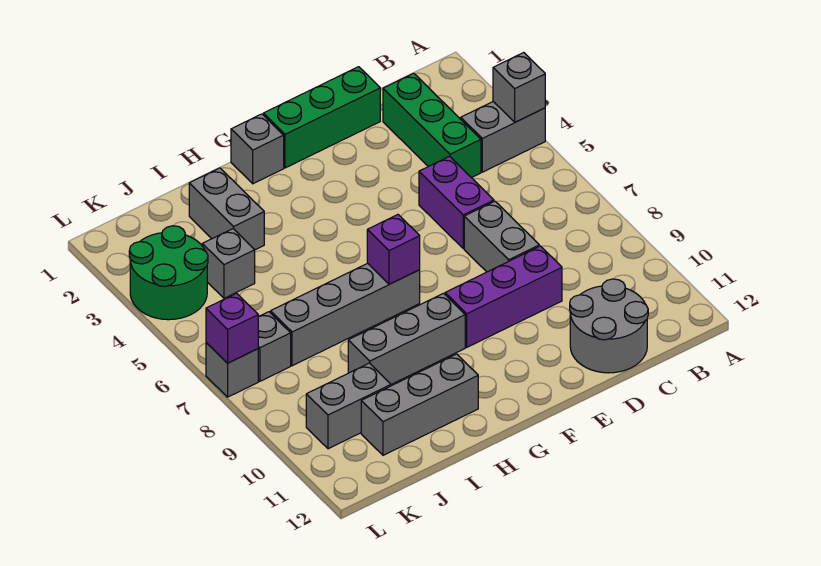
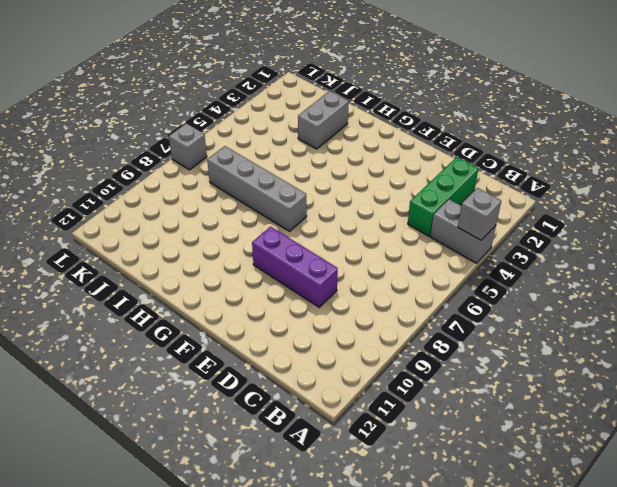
none -> grey round brick C11:D12 level 1
none -> green brick D1:F1 level 1
none -> purple brick D5:D6 level 1

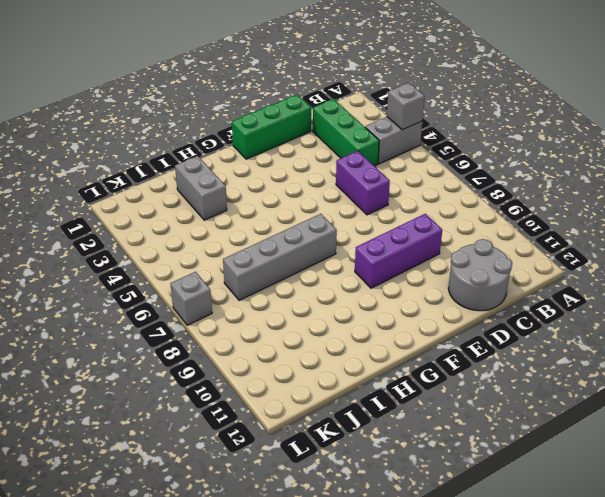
none -> grey brick D7:D8 level 1
none -> grey brick G1 level 1
none -> grey brick G9:I9 level 1

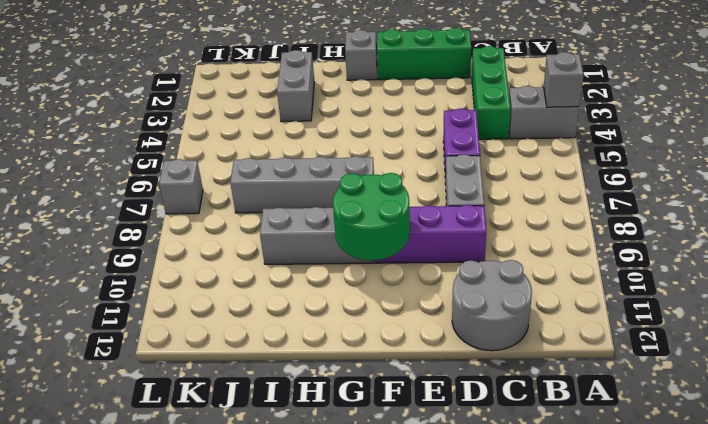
green round brick F9:G10 level 2 -> green round brick K3:L4 level 1
none -> grey brick H11:J11 level 1
none -> grey brick J4 level 1
none -> grey brick J10:K10 level 1

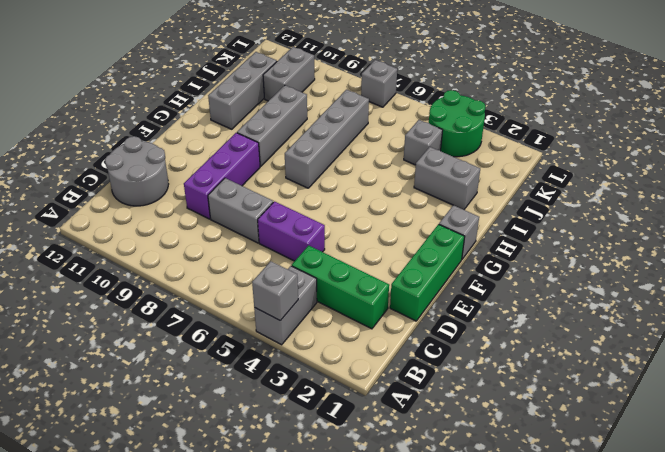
none -> grey brick K7 level 1
none -> purple brick G7 level 2
none -> purple brick L7 level 2

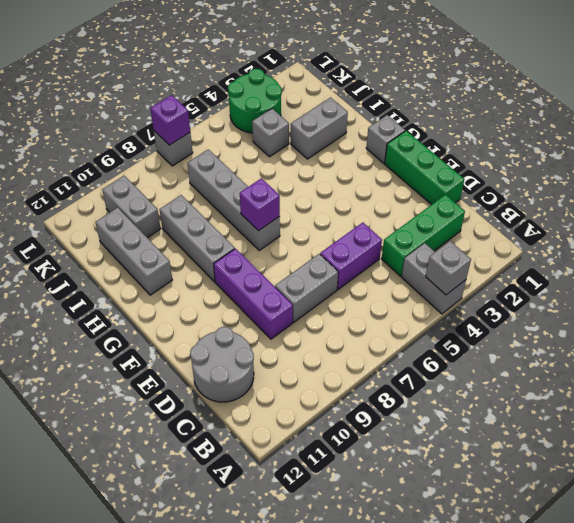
none -> grey brick K7 level 1

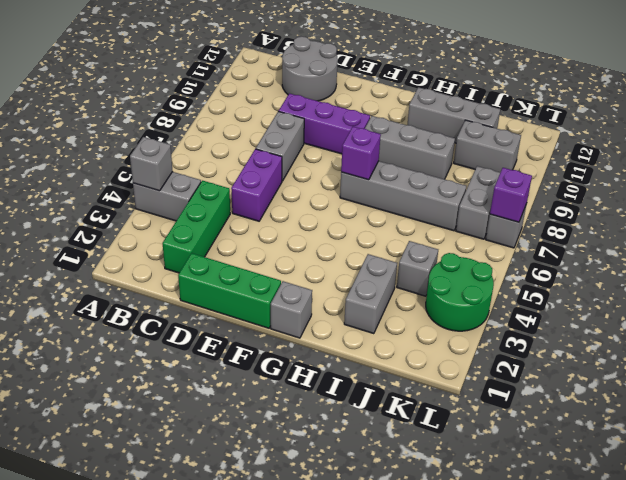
grey brick K7:K8 level 1 -> grey brick K7 level 1

